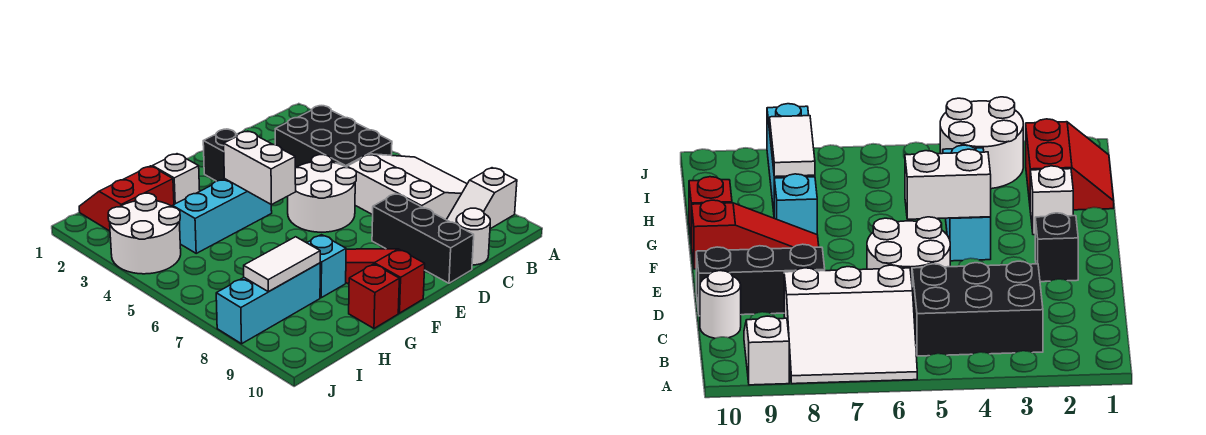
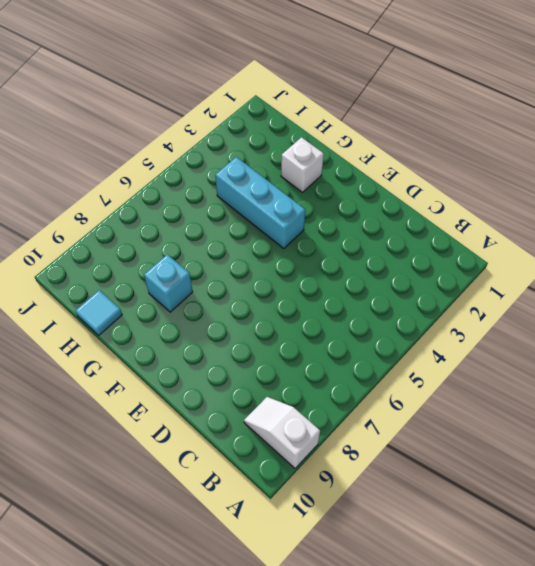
cyan tile H10 level 1 -> none
none -> white slope A6:C8 level 1 top C
none -> black brick B3:C5 level 1
none -> white round brick C10 level 1

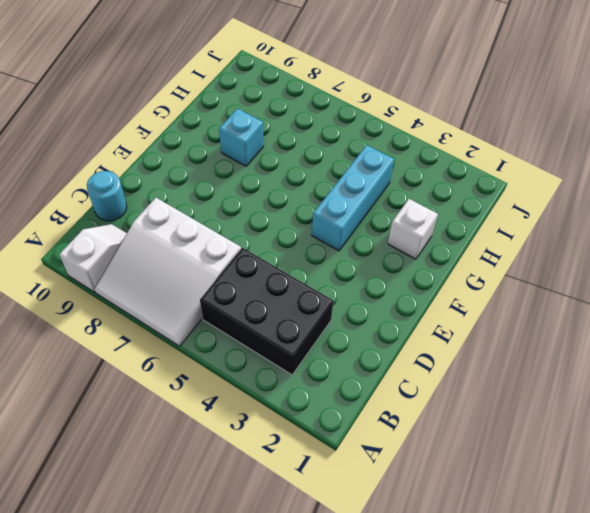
cyan round brick C10 level 1 -> white round brick C10 level 1
none -> white round brick D5:E6 level 1
none -> black brick D8:D10 level 1
none -> black brick E2 level 1

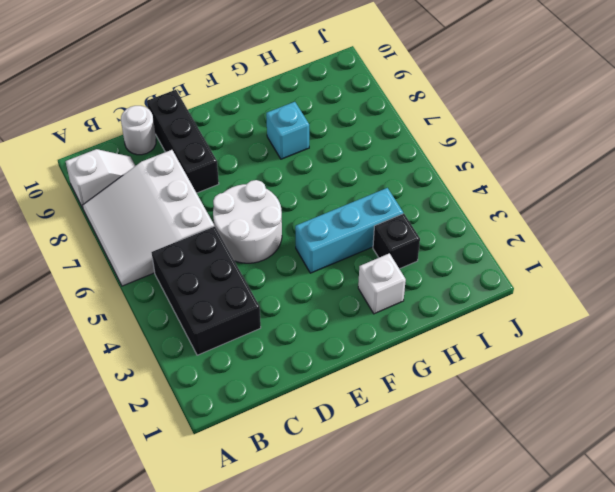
black brick H3 level 1 -> black brick E2 level 1
none -> red slope F8:F10 level 1 top 10
none -> red brick G10 level 1
none -> red slope H1:I2 level 1 top 2

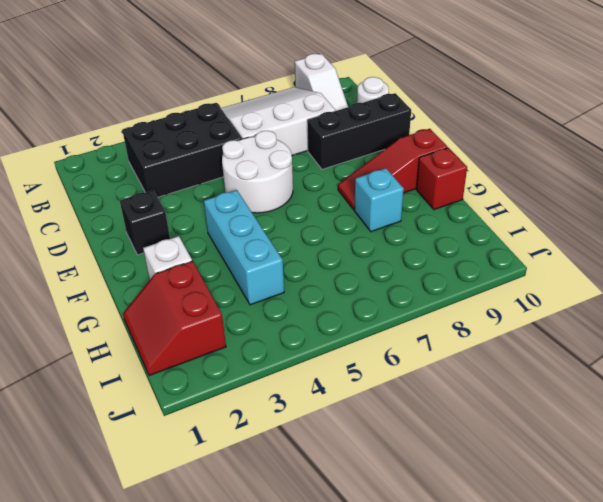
none -> cyan brick H8:J8 level 1
none -> white round brick I3:J4 level 1
none -> white brick F4:F5 level 2

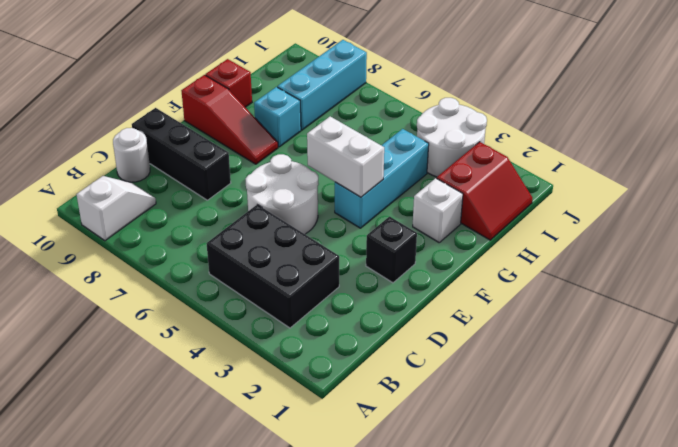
none -> white slope A6:C8 level 1 top C
none -> white tile H8:I8 level 2

